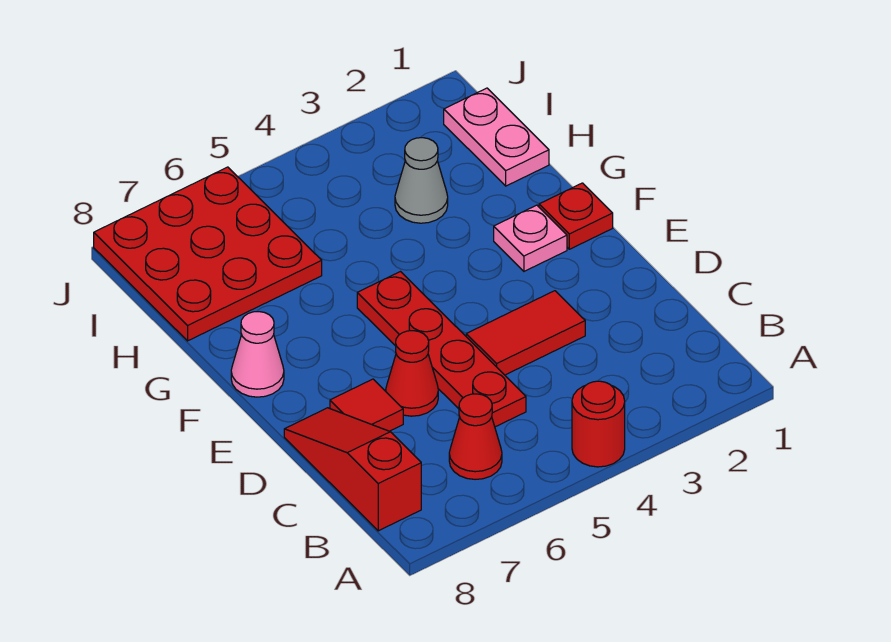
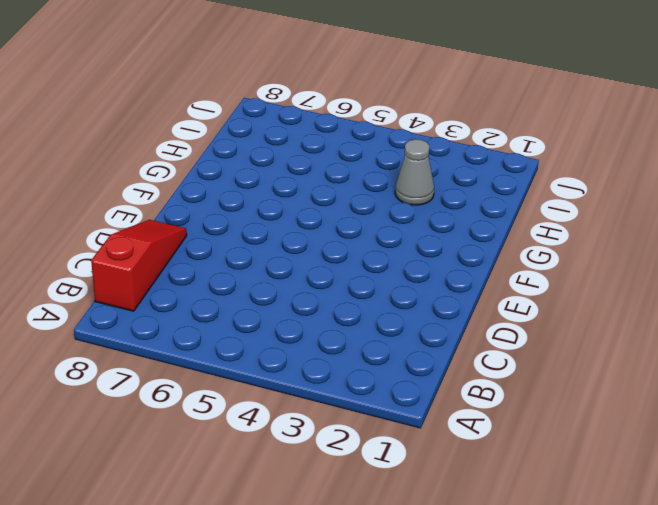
none -> red round brick A4 level 1
none -> red cone B6 level 1
none -> red plate C5:F5 level 1

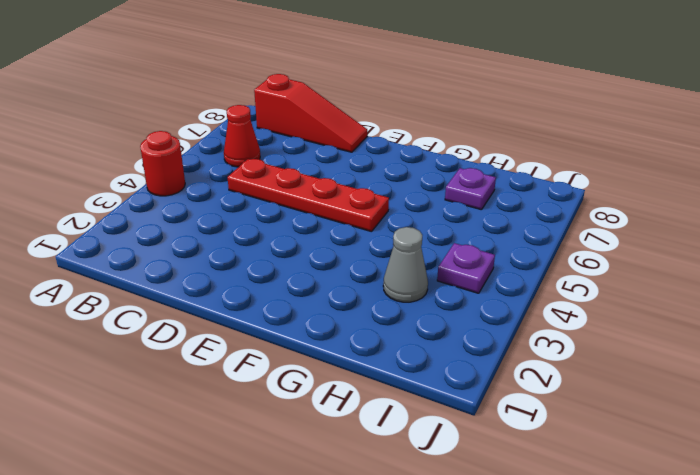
purple plate H7 level 1 -> red plate H6:J8 level 1
purple plate I4 level 1 -> none
none -> red tile D3:D4 level 1
none -> red cone D6 level 1
none -> red tile D7 level 1

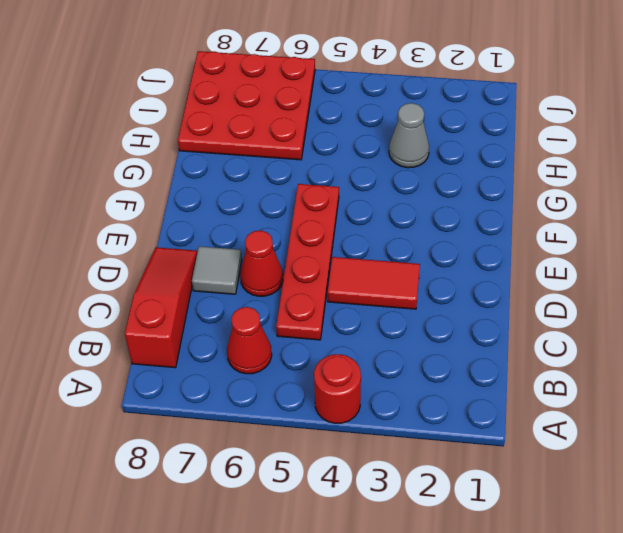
grey tile D7 level 1 -> red tile D7 level 1
none -> red plate F1 level 1
none -> pink plate F2 level 1
none -> pink cone F8 level 1

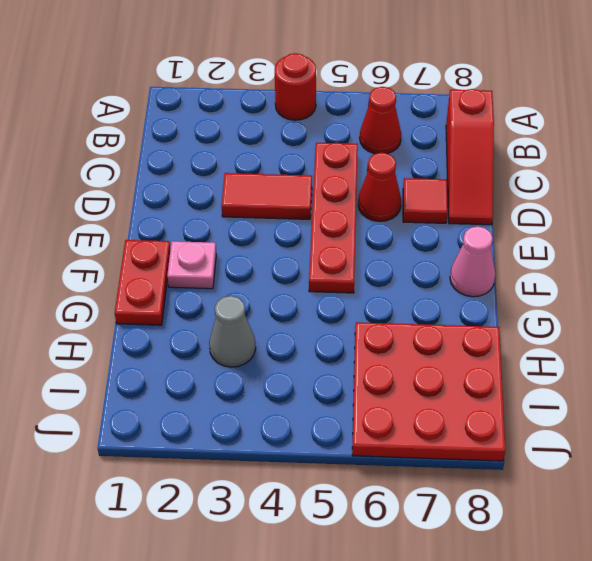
red plate F1:G1 level 1 -> red plate F1 level 1
none -> pink plate H1:I1 level 1

